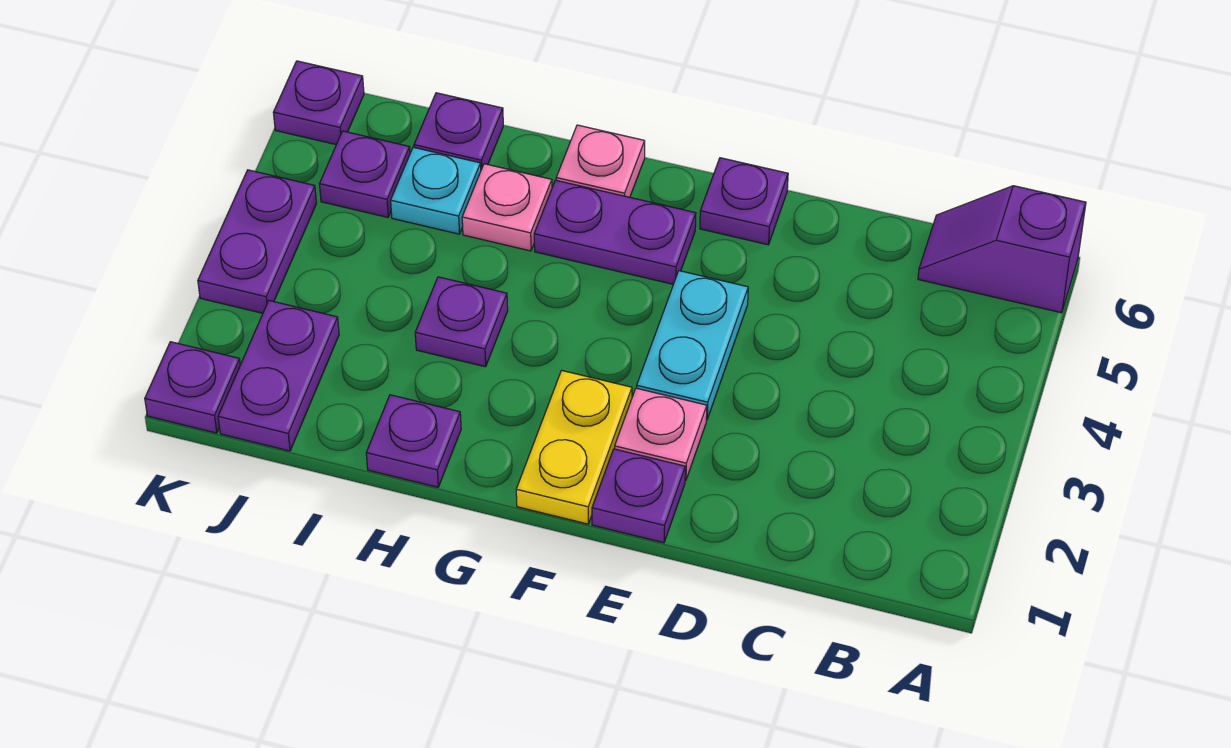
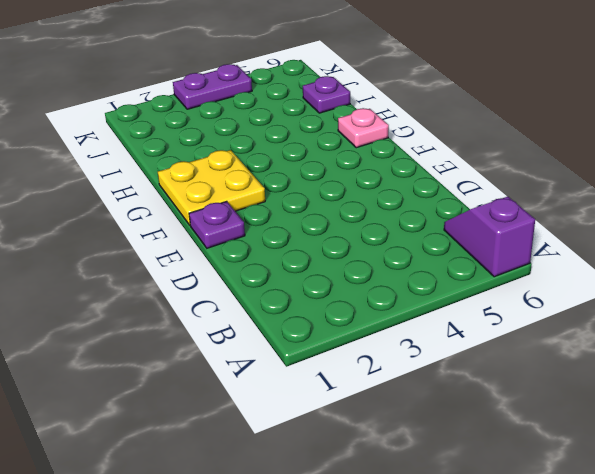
yellow plate F1:G2 level 1 -> yellow plate F1:F2 level 1
none -> pink plate E2 level 1
none -> cyan plate E3:E4 level 1
none -> purple plate E6 level 1

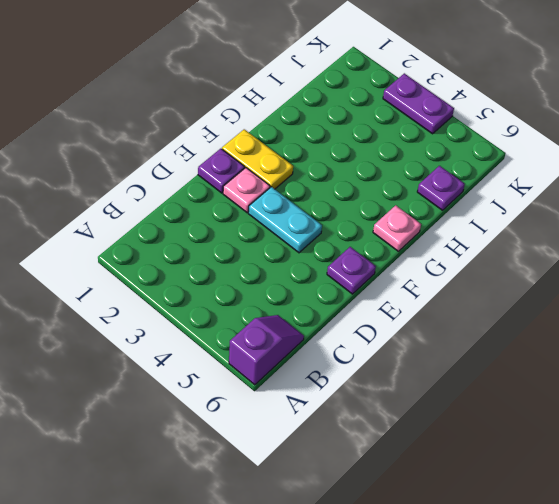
none -> purple plate F5:G5 level 1
none -> purple plate H1 level 1
none -> purple plate H3 level 1

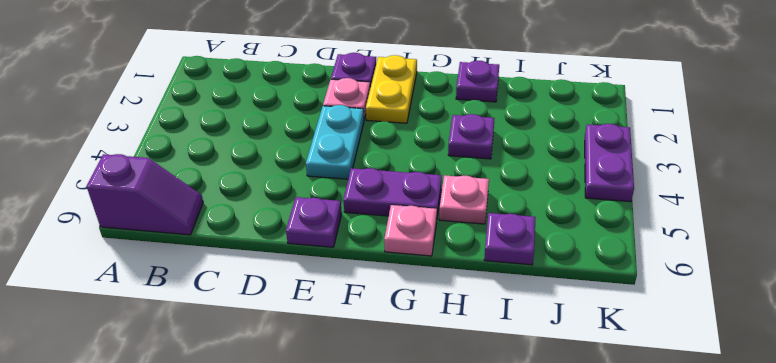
none -> cyan plate I5 level 1
none -> purple plate J1:J2 level 1
none -> purple plate J5 level 1

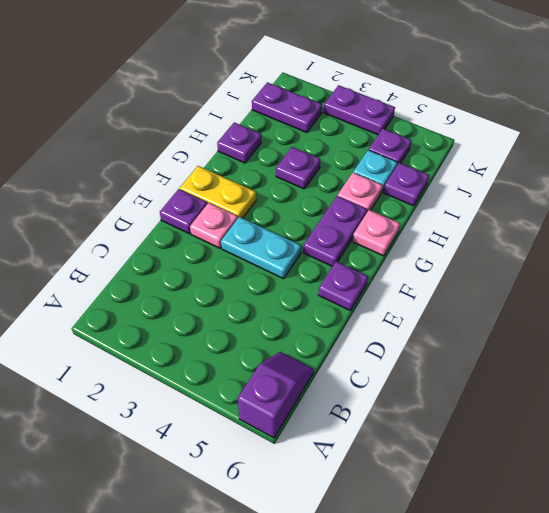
none -> purple plate K1 level 1
none -> purple plate K6 level 1

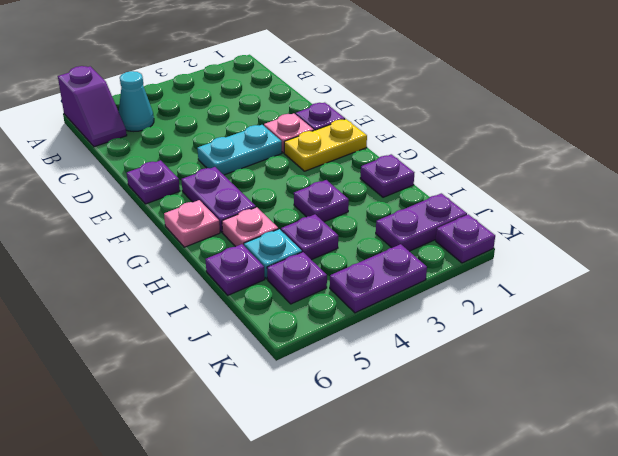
cyan cone B5 level 1 -> none
purple plate I4 level 1 -> purple plate K6 level 1

